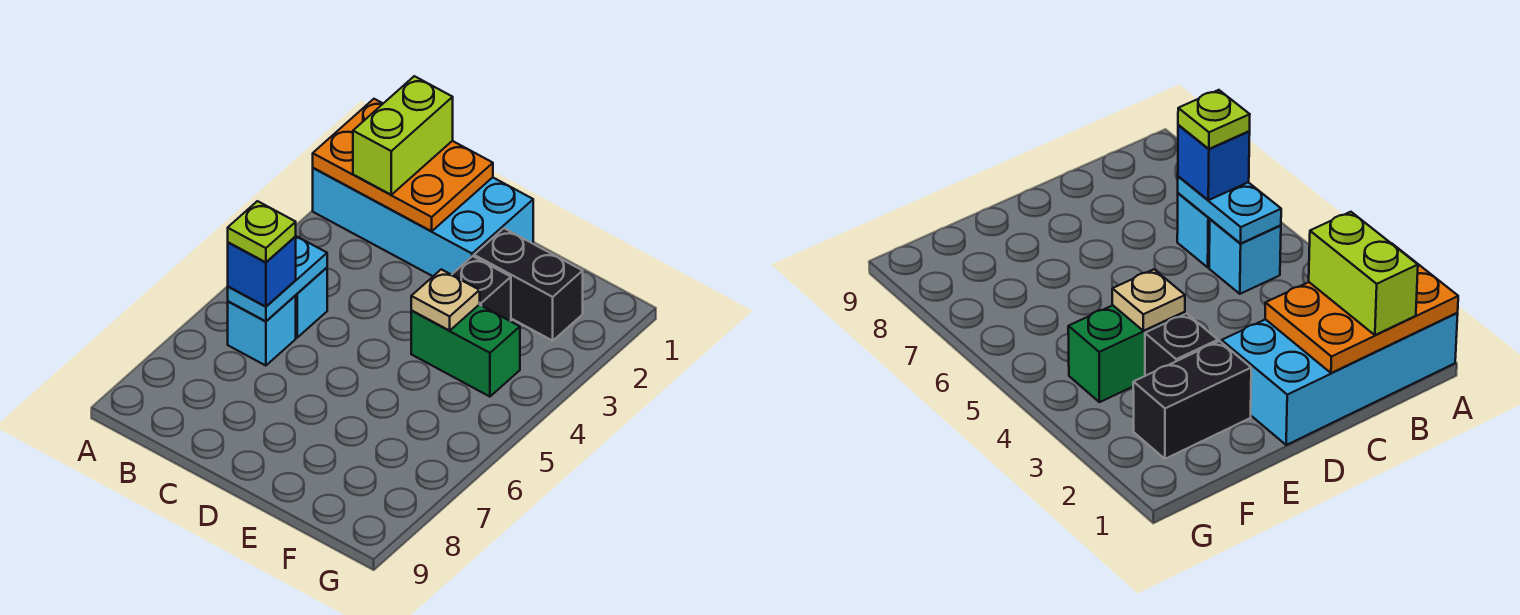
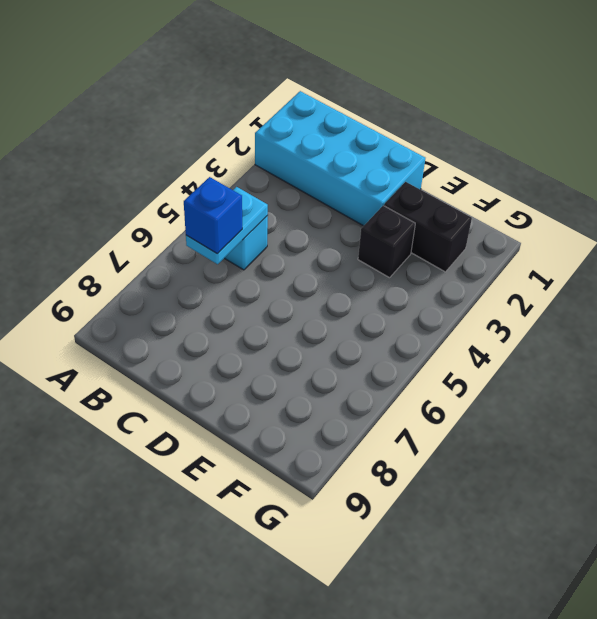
none -> cyan brick B6 level 1
none -> green brick E4:F4 level 1
none -> orange plate A1:C2 level 2

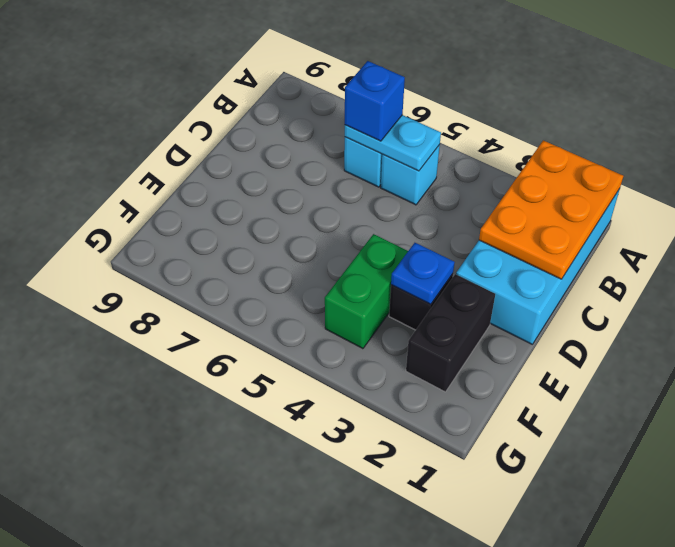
blue plate E3 level 2 -> none
none -> tan plate E4 level 2
none -> lime brick B1:B2 level 3
none -> lime plate B6 level 4

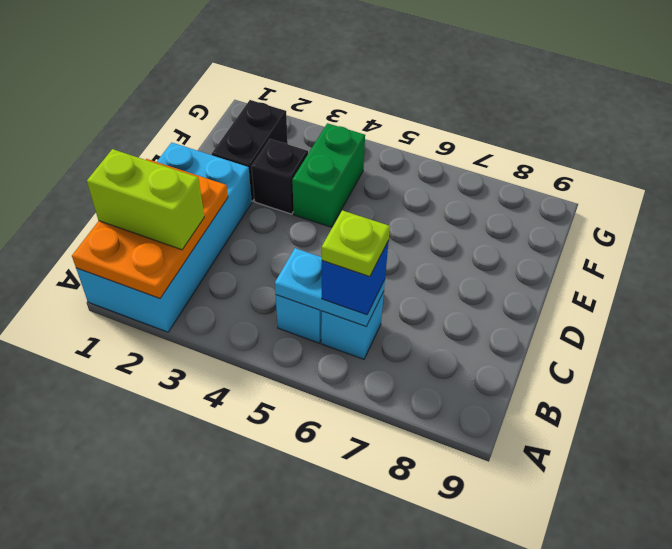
none -> tan plate E4 level 2

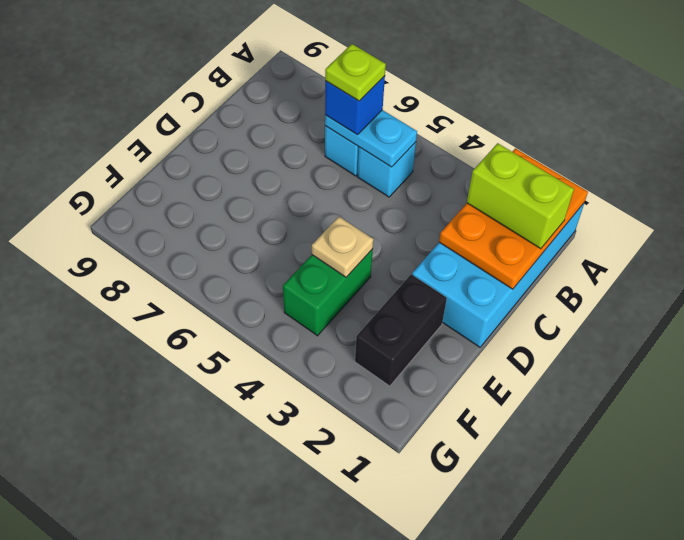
none -> black brick E3 level 1

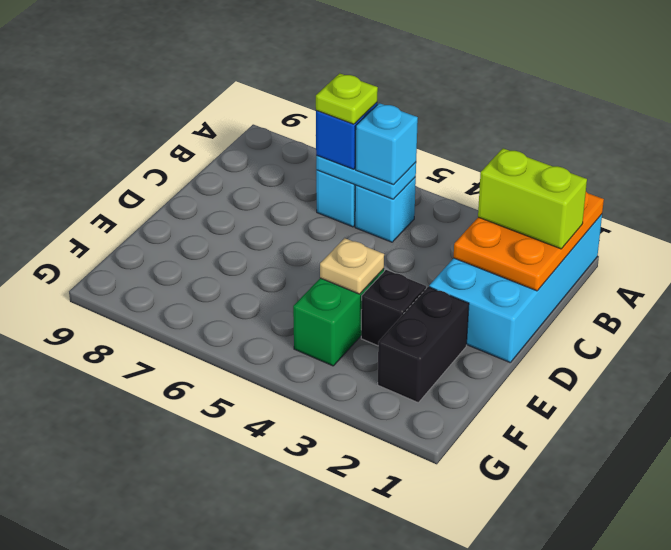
cyan brick B5 level 3 -> none

